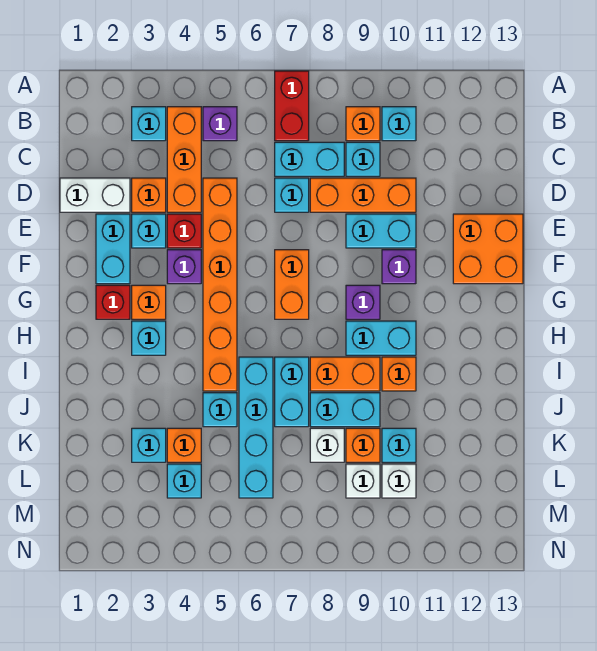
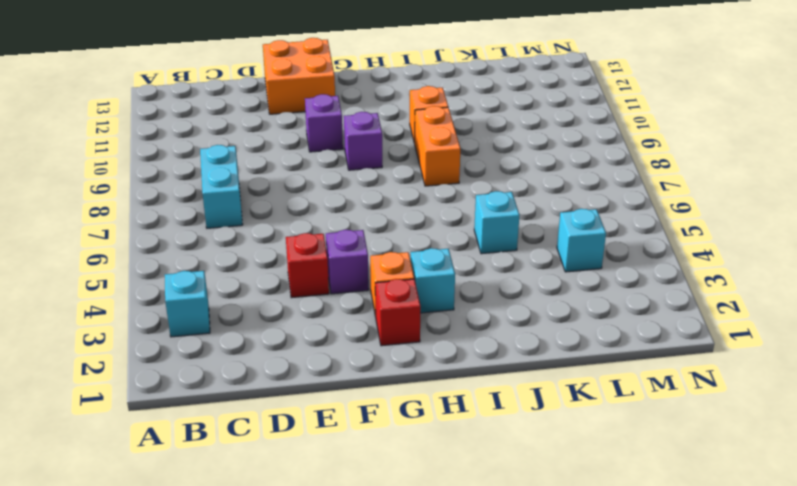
none -> red brick A7:B7 level 1
none -> orange brick B4:D4 level 1
none -> purple brick B5 level 1
none -> orange brick B9 level 1

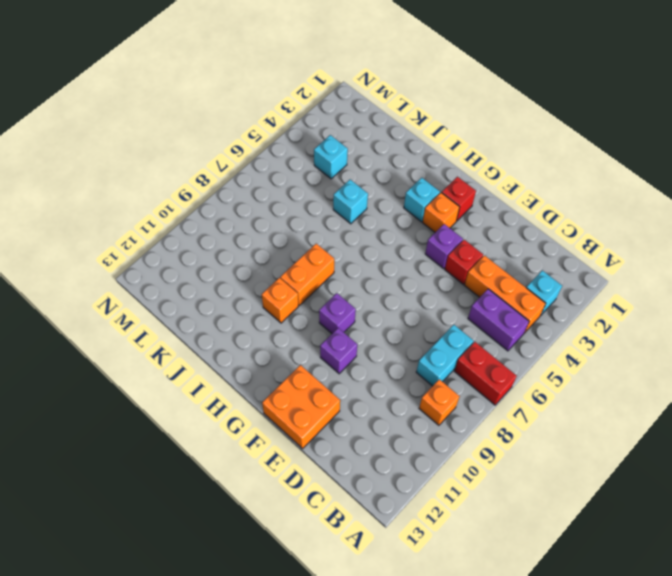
purple brick B5:C5 level 1 -> purple brick B5 level 1
none -> cyan brick B10 level 1
none -> cyan brick C9 level 1
none -> white brick D1:D2 level 1
none -> orange brick D3 level 1

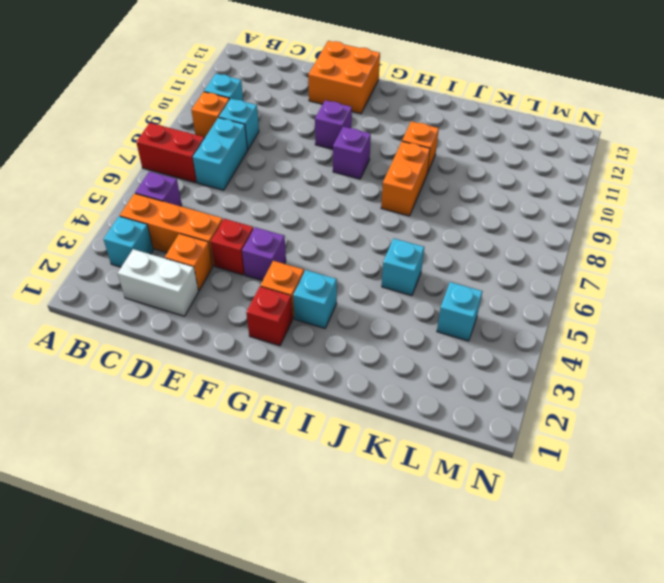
white brick C2:D2 level 1 -> white brick D1:D2 level 1
none -> orange brick D5:I5 level 1
none -> cyan brick D7 level 1
none -> orange brick D8:D10 level 1
none -> cyan brick E2:F2 level 1

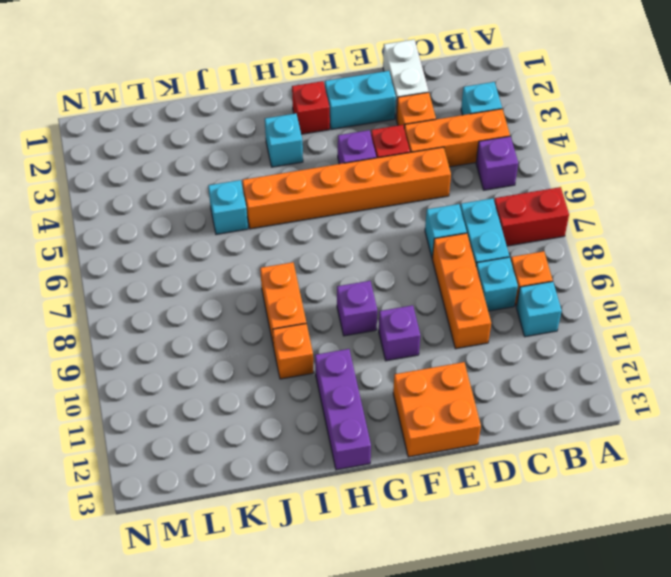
purple brick H11:H13 level 1 -> none
none -> cyan brick E3 level 1
none -> cyan brick E9:E10 level 1
none -> orange brick F7:G7 level 1
none -> orange brick G3 level 1

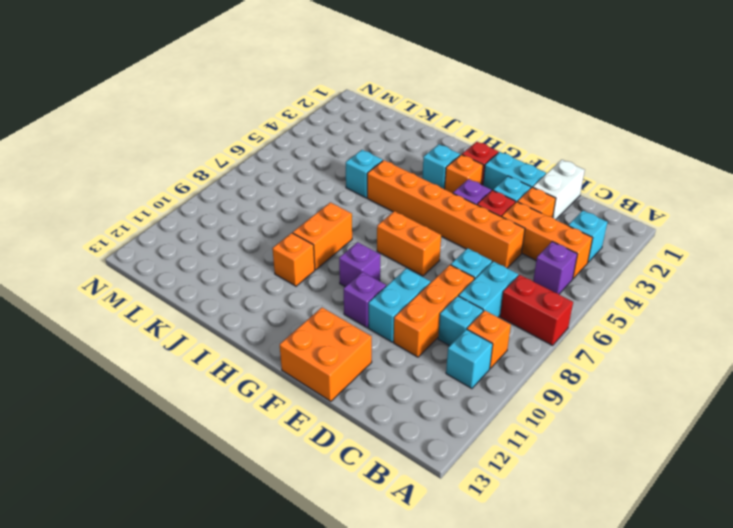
none -> cyan brick H9:H10 level 1
none -> cyan brick I6:L6 level 1
none -> cyan brick I7:J7 level 1
none -> cyan brick J8:J9 level 1

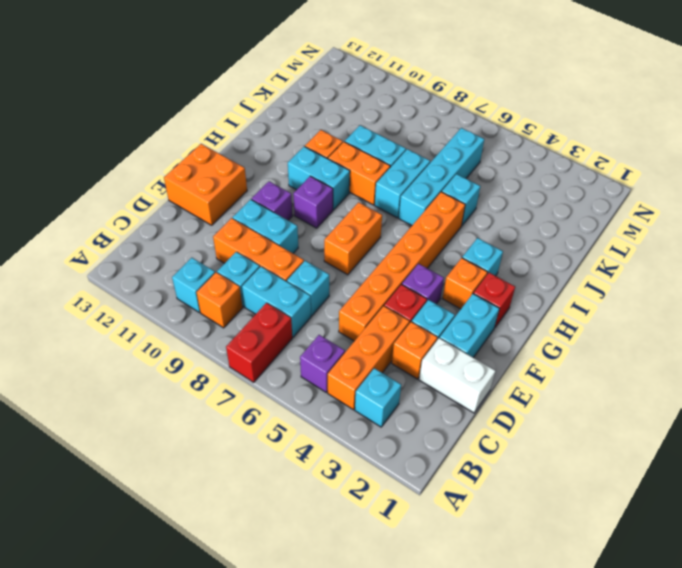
none -> cyan brick K3 level 1
none -> orange brick K4 level 1
none -> white brick K8 level 1
none -> orange brick K9 level 1

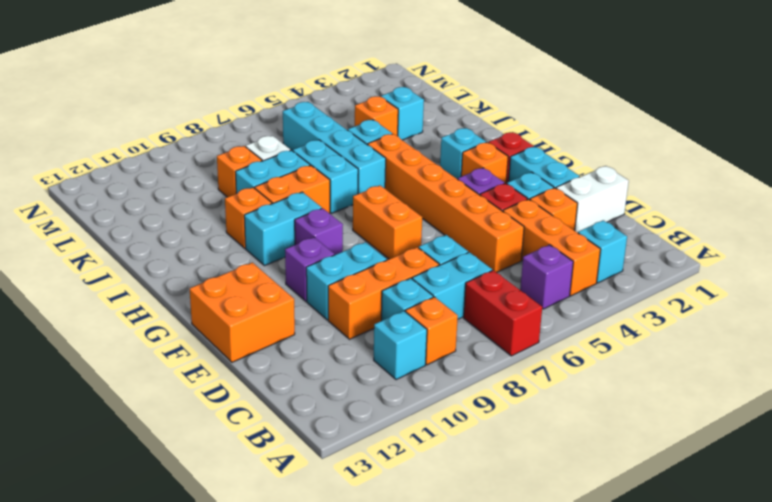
none -> cyan brick K10 level 1
none -> cyan brick L4 level 1
none -> white brick L9 level 1
none -> white brick L10 level 1

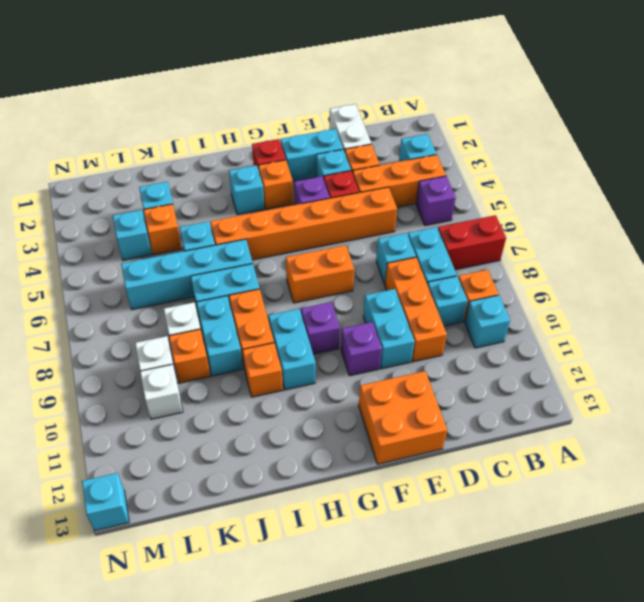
cyan brick N13 level 1 -> cyan brick K10 level 1

